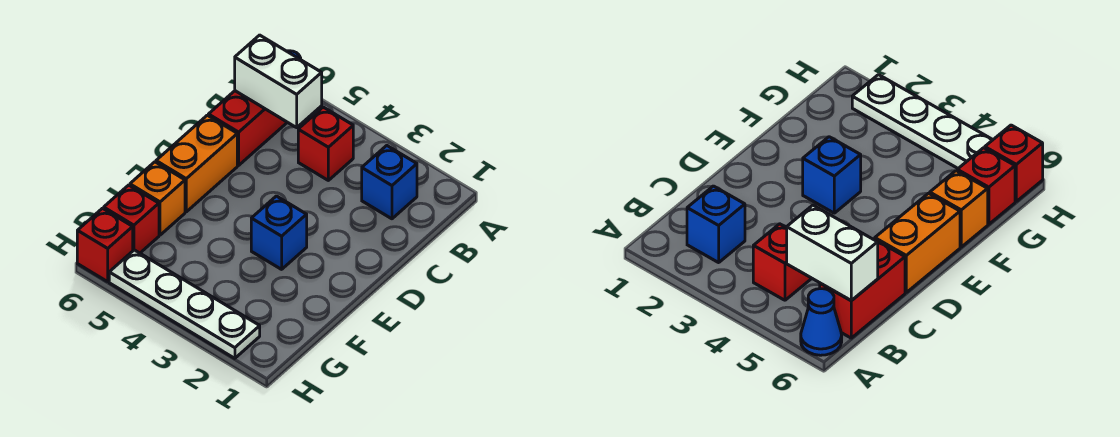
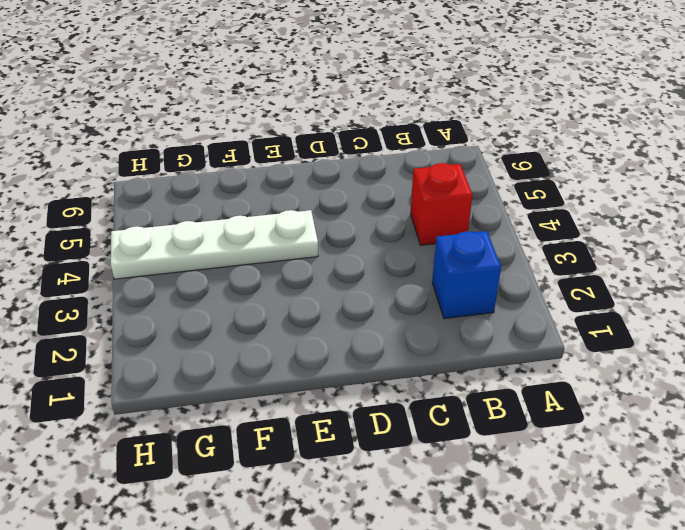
white plate E4:H4 level 1 -> white plate H2:H5 level 1
none -> blue cone A6 level 1
none -> red brick B6:C6 level 1

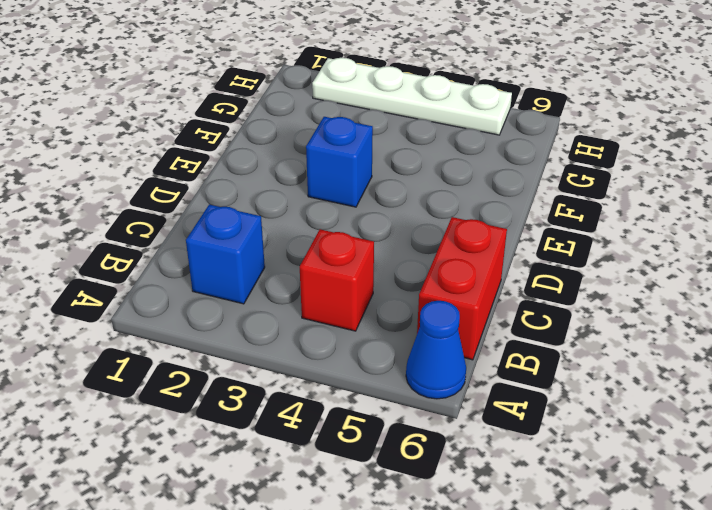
none -> orange brick D6:E6 level 1
none -> orange brick F6 level 1

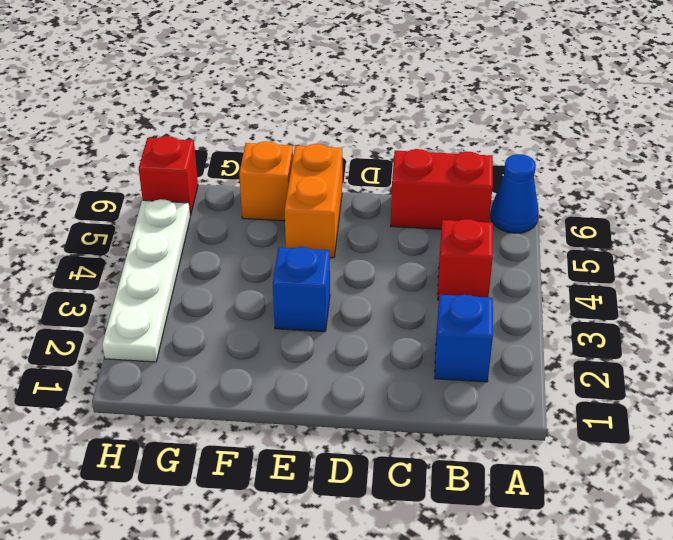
orange brick E5:E6 level 1 -> orange brick D6:E6 level 1
none -> red brick G6 level 1
none -> white brick B5:B6 level 2

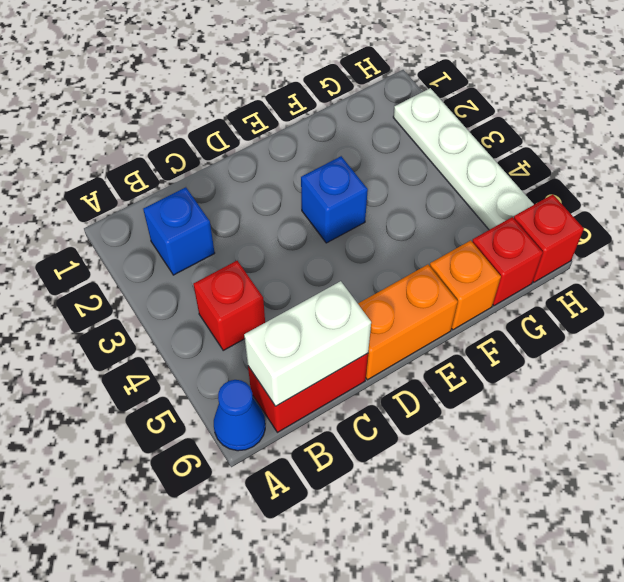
white brick B6:C6 level 2 -> white brick B5:B6 level 2

